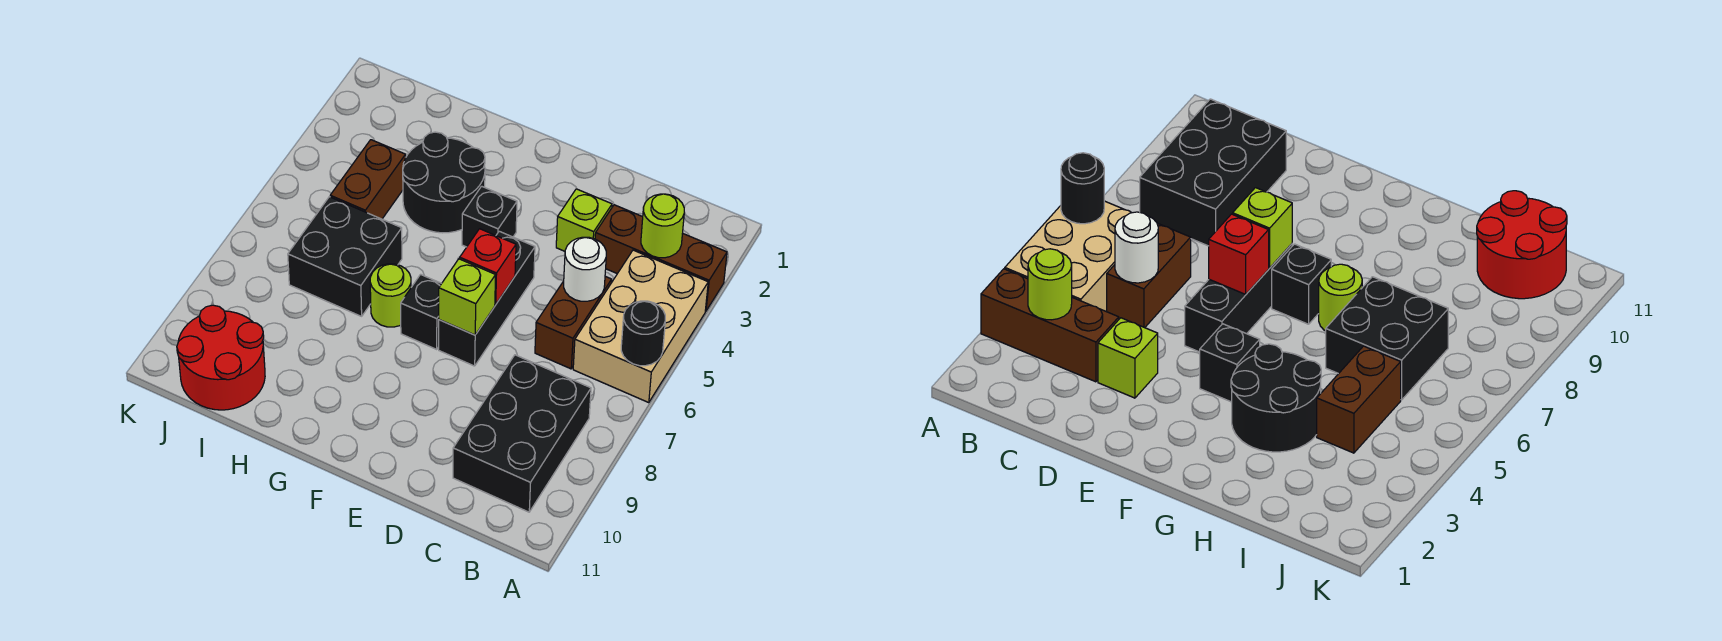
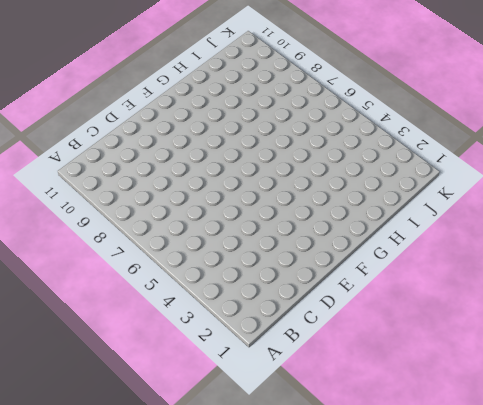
none -> brown brick A3:C3 level 1
none -> tan brick A4:B6 level 1
none -> black brick B8:C10 level 1

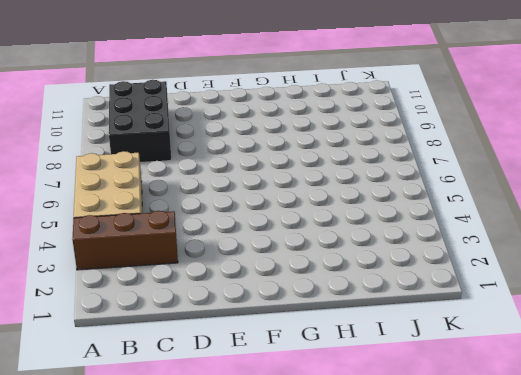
none -> brown brick C5:C6 level 1
none -> lime brick D3 level 1
none -> black brick E5:E7 level 1

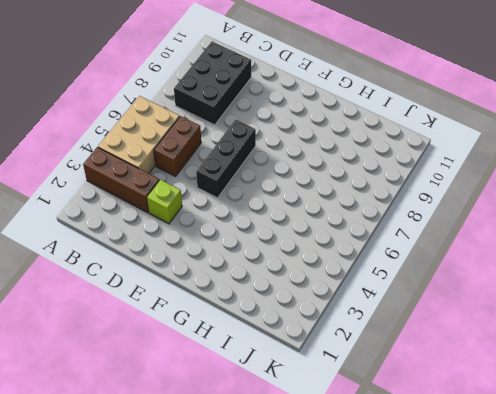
none -> black brick F4 level 1
none -> black brick F7 level 1
none -> black round brick G3:H4 level 1

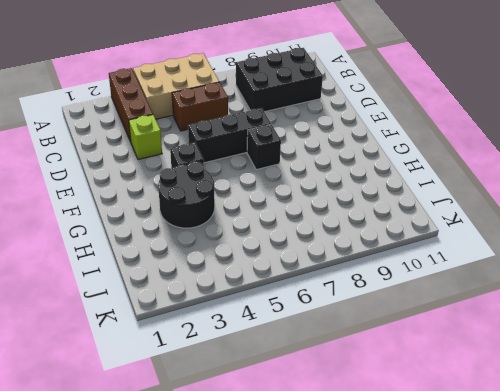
none -> lime round brick G7 level 1
none -> black brick H6:I7 level 1
none -> brown brick I4:I5 level 1

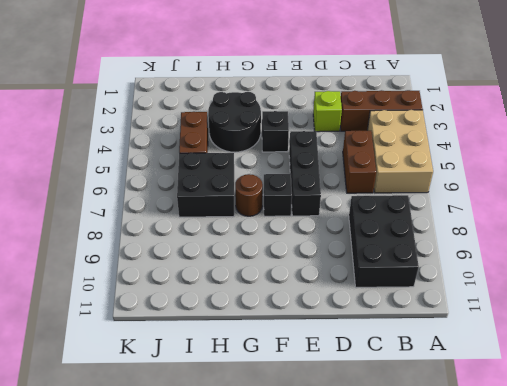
brown round brick G7 level 1 -> lime round brick G7 level 1
none -> red round brick I10:J11 level 1
none -> black round brick A6 level 2
none -> lime round brick B3 level 2

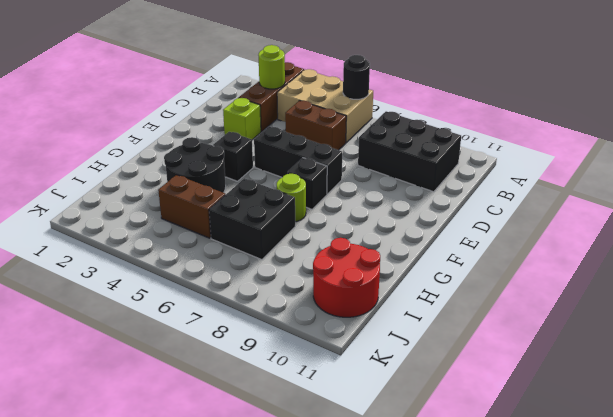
none -> white round brick C5 level 2
none -> red brick E6 level 2
none -> lime brick E7 level 2

